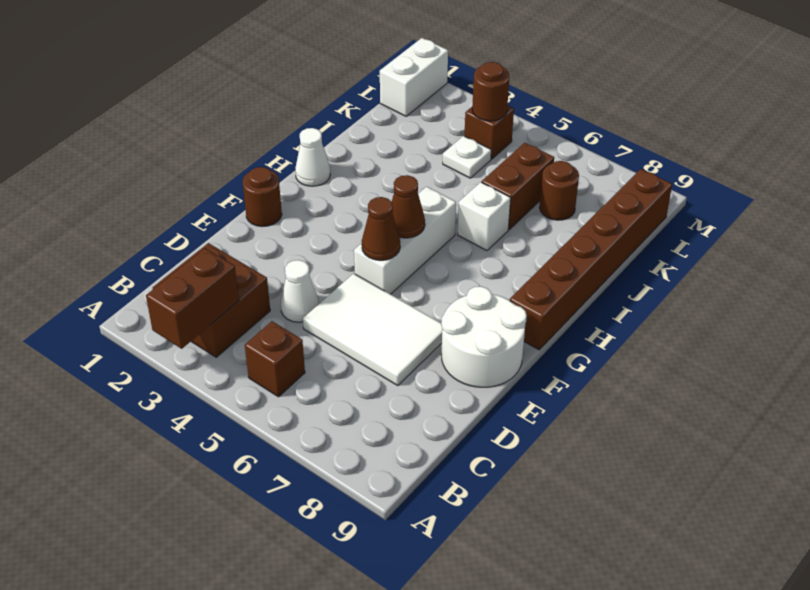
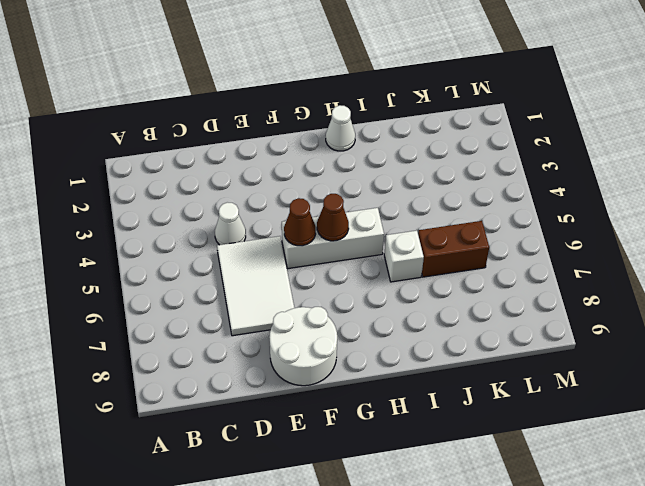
none -> brown brick B2:C3 level 1
none -> brown brick B5 level 1
none -> brown round brick F1 level 1

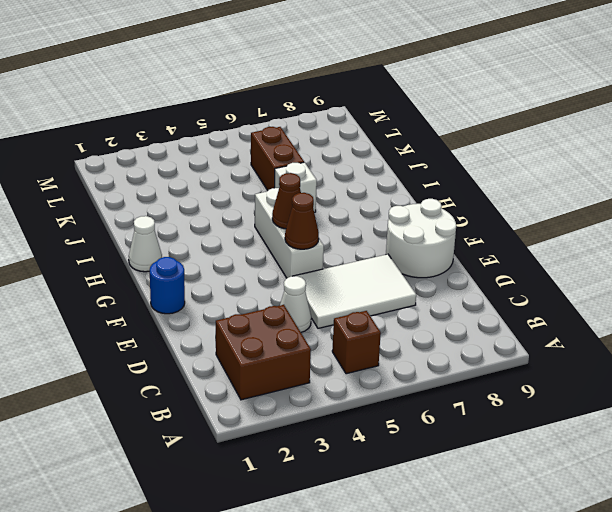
blue round brick F1 level 1 -> brown round brick F1 level 1
none -> brown brick G9:L9 level 1
none -> white plate K4 level 1
none -> brown round brick K7 level 1

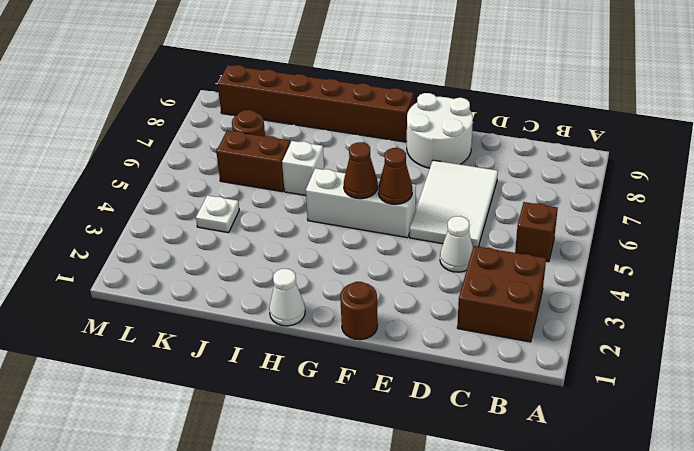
none -> white brick L1:M1 level 1
none -> brown brick L4 level 1
none -> brown brick A3:B3 level 2

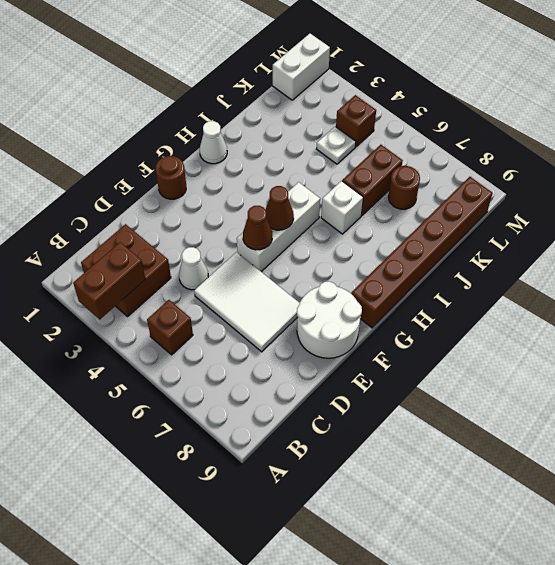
none -> brown round brick L4 level 2

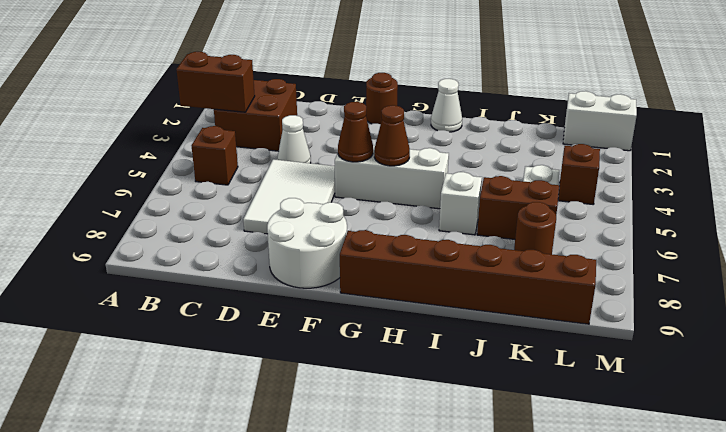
none -> brown round brick L4 level 2

